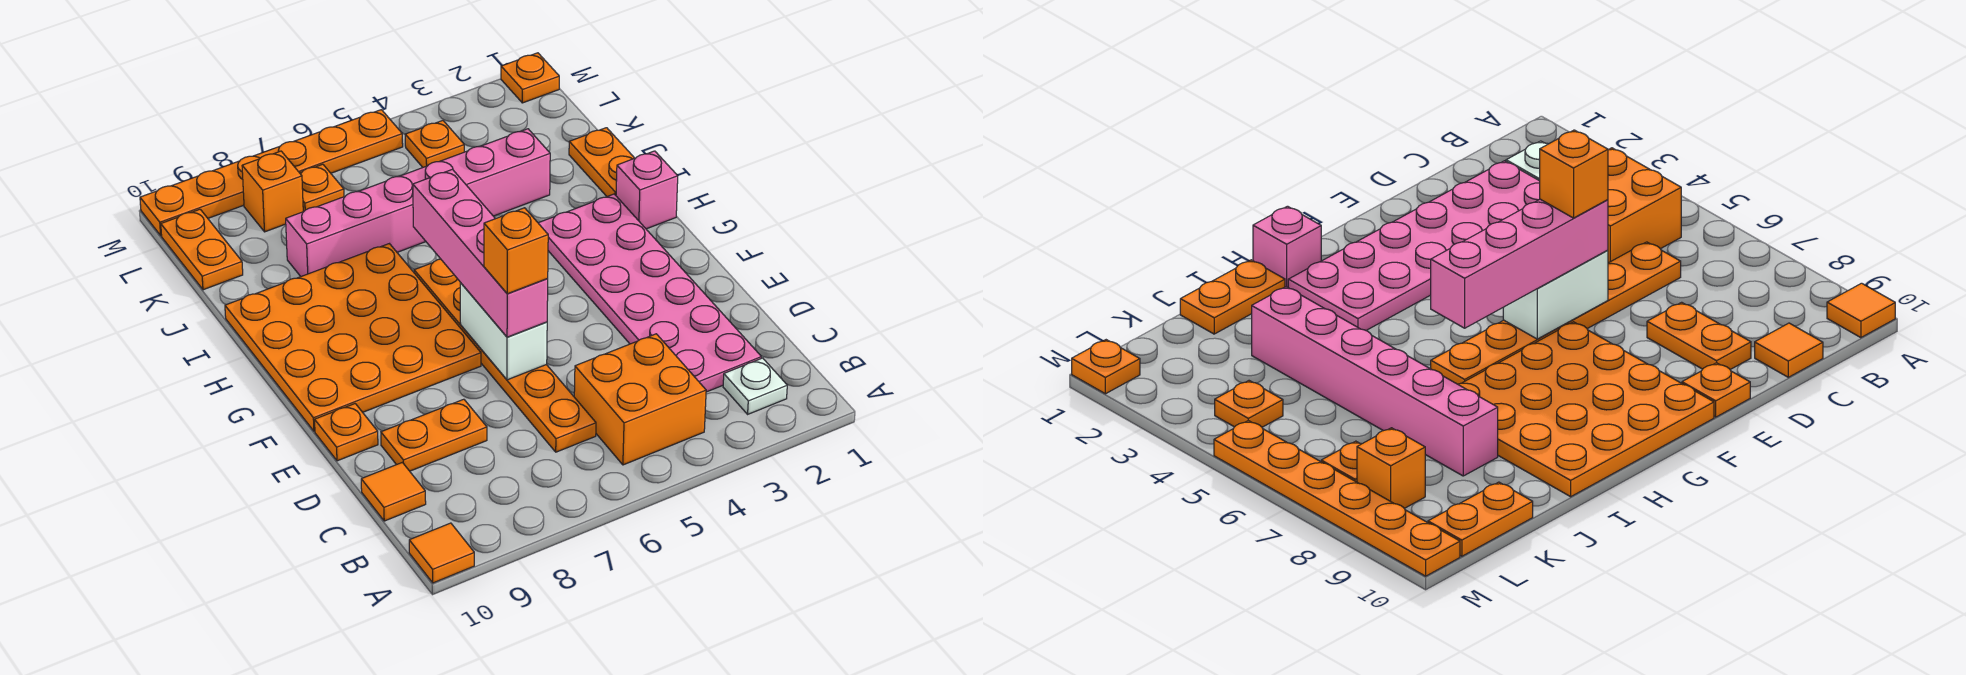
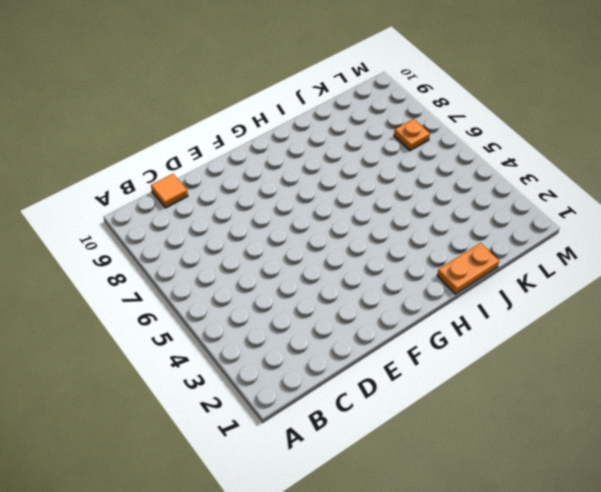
none -> orange tile A10 level 1
none -> white plate B2 level 1
none -> orange brick B4:C5 level 1

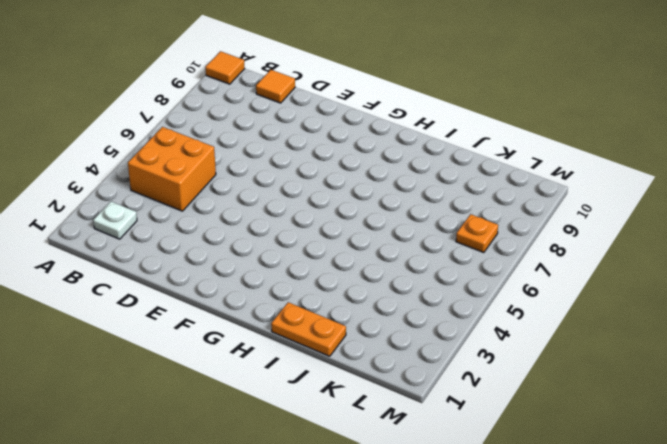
none -> pink plate C2:H3 level 1
none -> orange plate C6:H6 level 1
none -> orange plate D8:D9 level 1

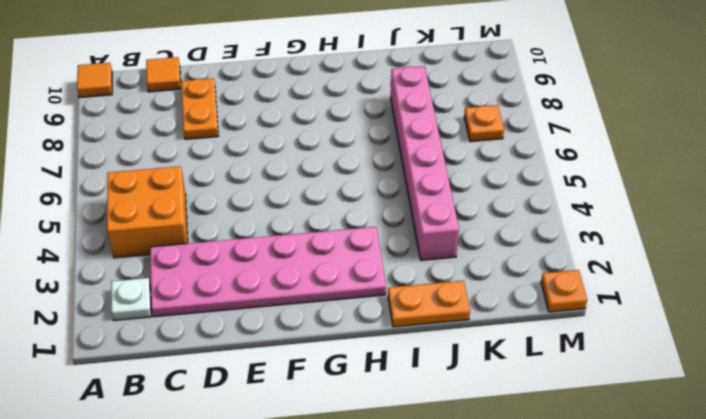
none -> orange plate C6:H6 level 1
none -> orange plate E10 level 1
none -> orange plate F7:I10 level 1

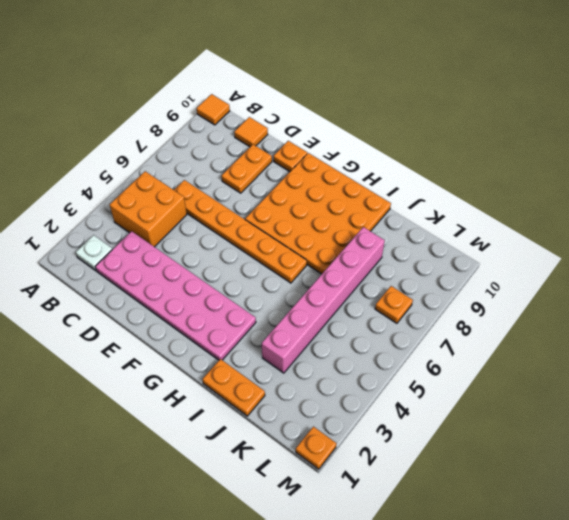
none -> pink brick H1 level 1
none -> orange plate K10:L10 level 1
none -> orange plate L4 level 1

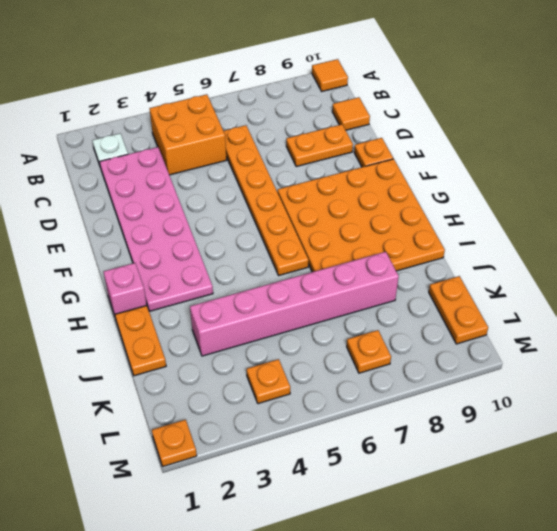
none -> orange brick L8 level 1
none -> orange plate M5:M10 level 1
none -> white brick E6:F6 level 2

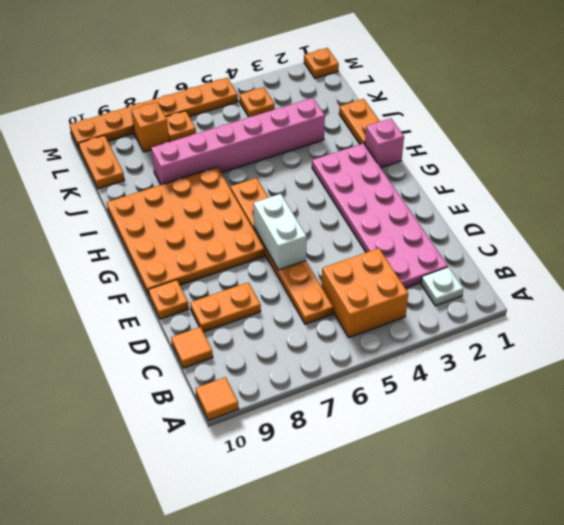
none -> pink brick E6:H6 level 3
none -> orange brick E6 level 4

